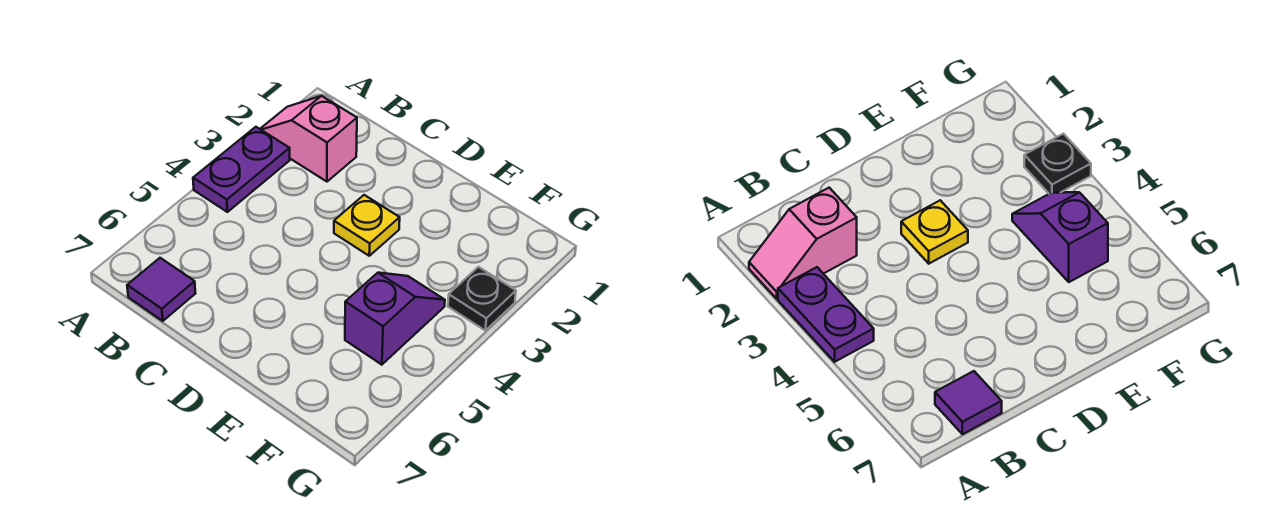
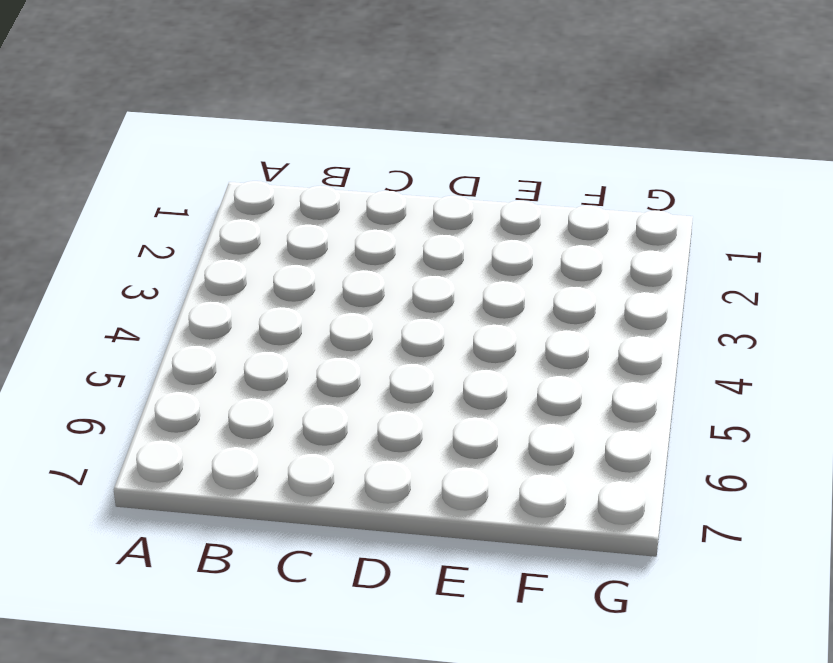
none -> pink slope A2:B2 level 1 top B
none -> purple plate A3:A4 level 1

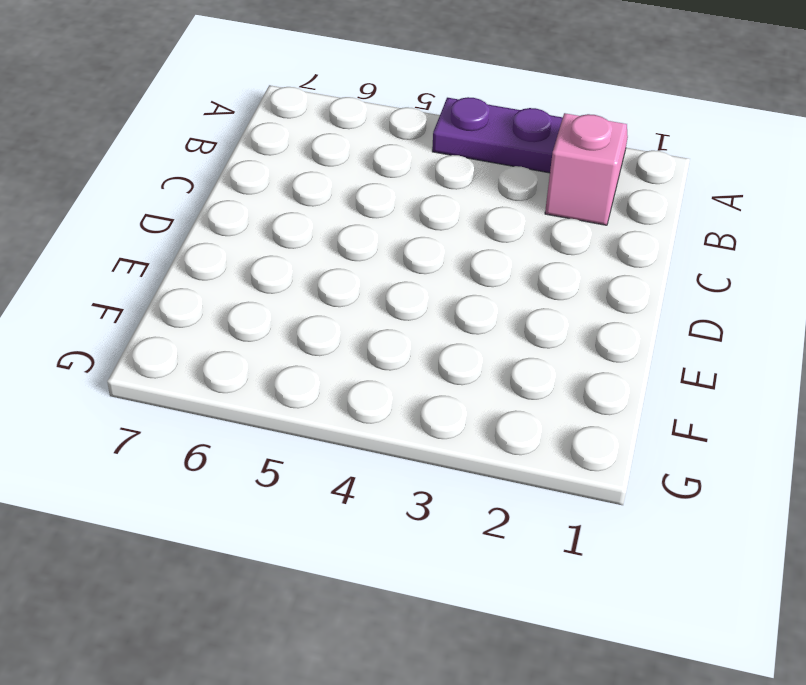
none -> purple tile B7 level 1
none -> yellow plate D3 level 1

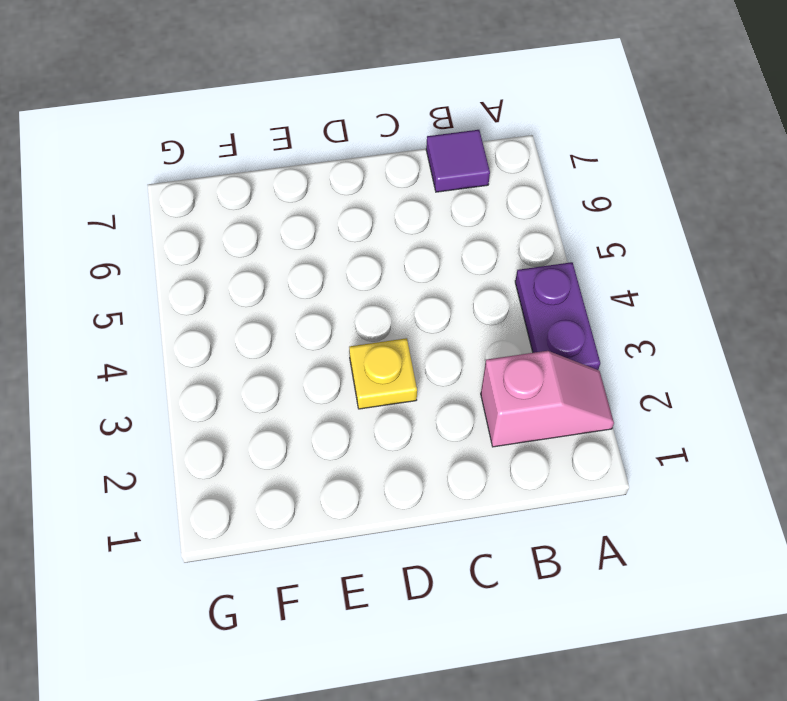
none -> purple slope F4:F5 level 1 top 5
none -> black plate G3 level 1

